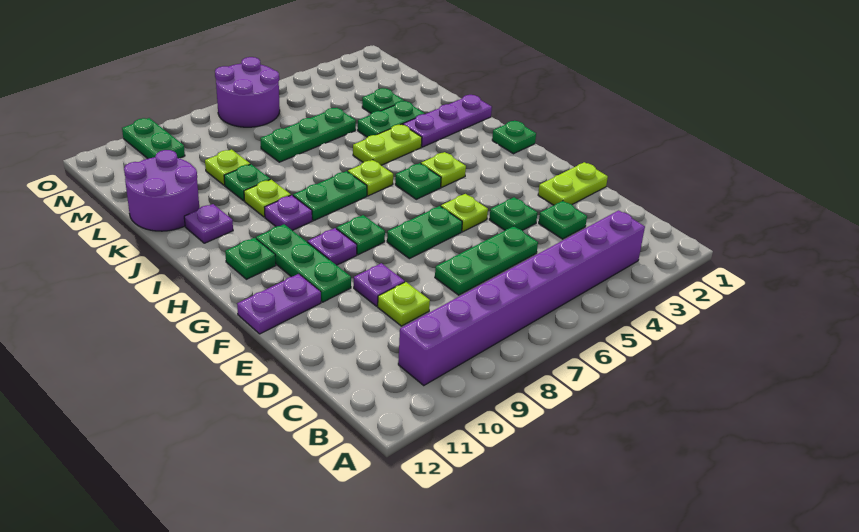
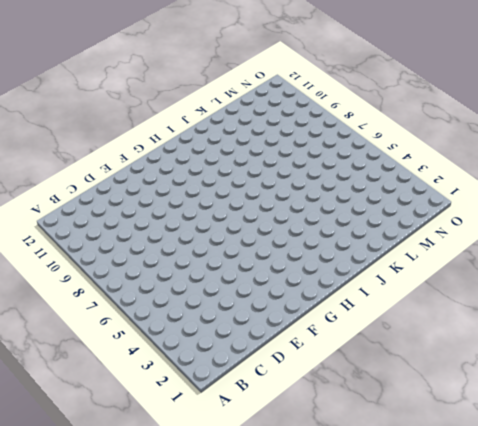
none -> purple brick B3:B10 level 1
none -> green plate D3 level 1
none -> green plate D5:D7 level 1
none -> lime plate D9 level 1

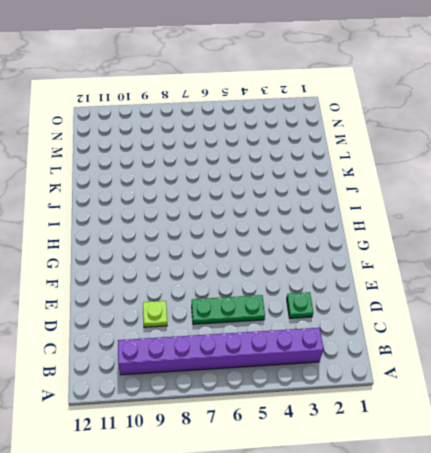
none -> lime plate E1:E2 level 1
none -> green plate E4 level 1
none -> purple plate E9 level 1
none -> lime plate F5 level 1

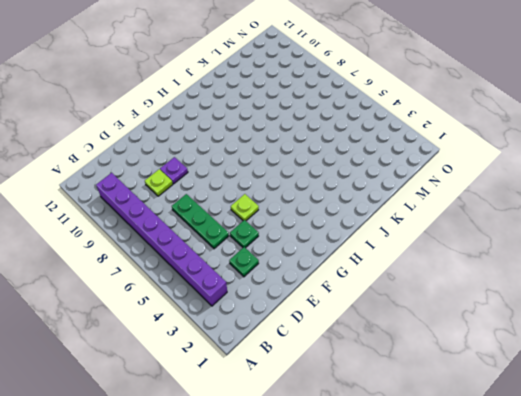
none -> lime plate E1:E2 level 1
none -> green plate F6:F7 level 1
none -> green plate F10:H10 level 1
none -> purple plate F11:F12 level 1

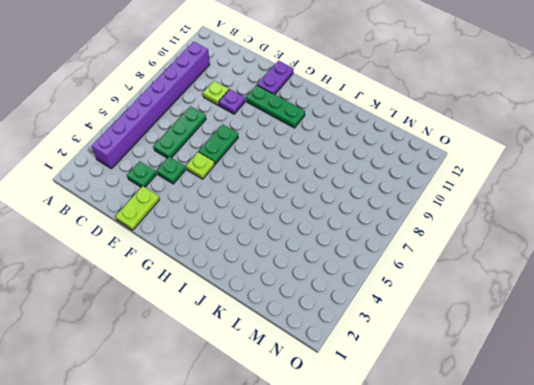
none -> green plate G8 level 1
none -> purple plate G9 level 1
none -> green plate H1 level 1
none -> lime plate H4 level 1

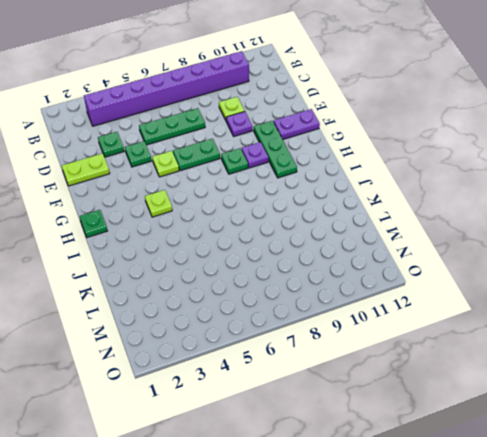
none -> green plate H5 level 1
none -> green plate H11 level 1
none -> lime plate I6 level 1
none -> green plate I7:I8 level 1

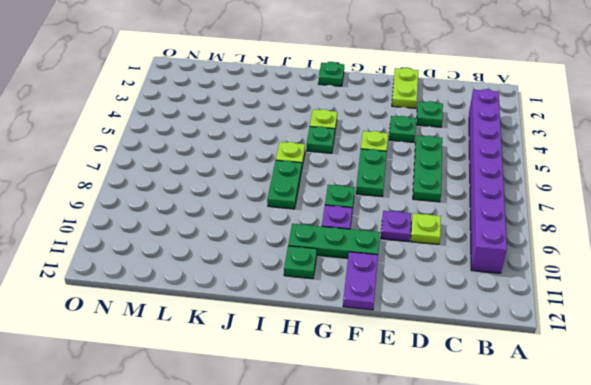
none -> purple plate I9 level 1
none -> purple plate J1:J3 level 1
none -> lime plate J4:J5 level 1
none -> lime plate J9 level 1

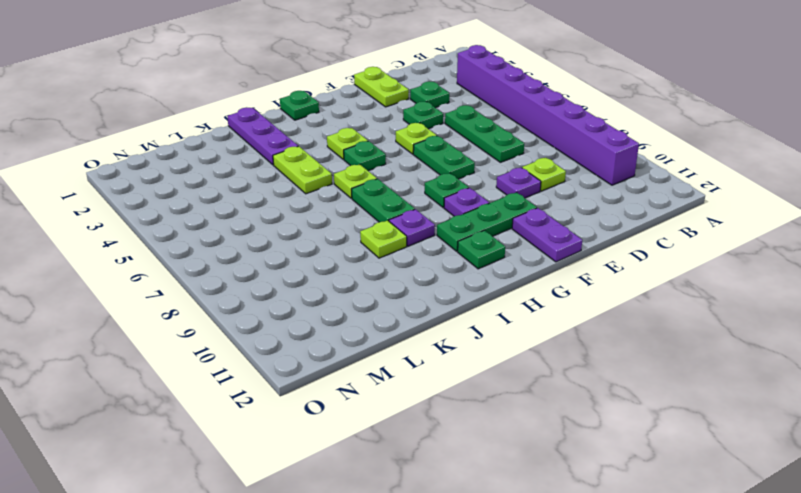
none -> purple plate J11 level 1
none -> green plate K3:K4 level 1
none -> green plate K9 level 1
none -> purple round brick K11:L12 level 1

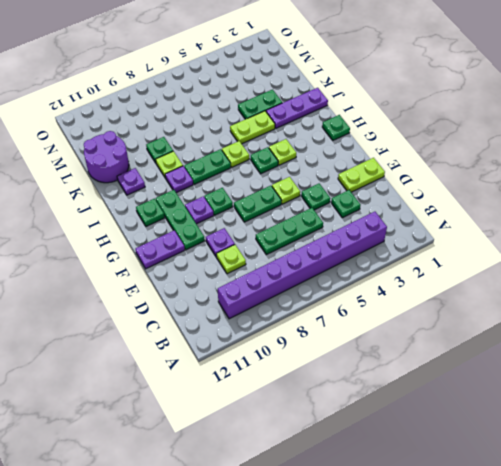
none -> green plate L3 level 1
none -> green plate L5:L7 level 1
none -> lime plate L9 level 1
none -> purple round brick N6:O7 level 1

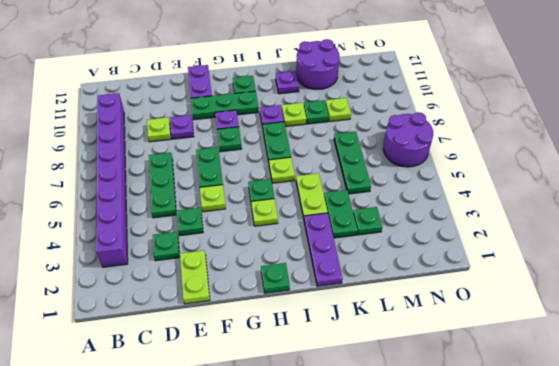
none -> green plate N10:O10 level 1

